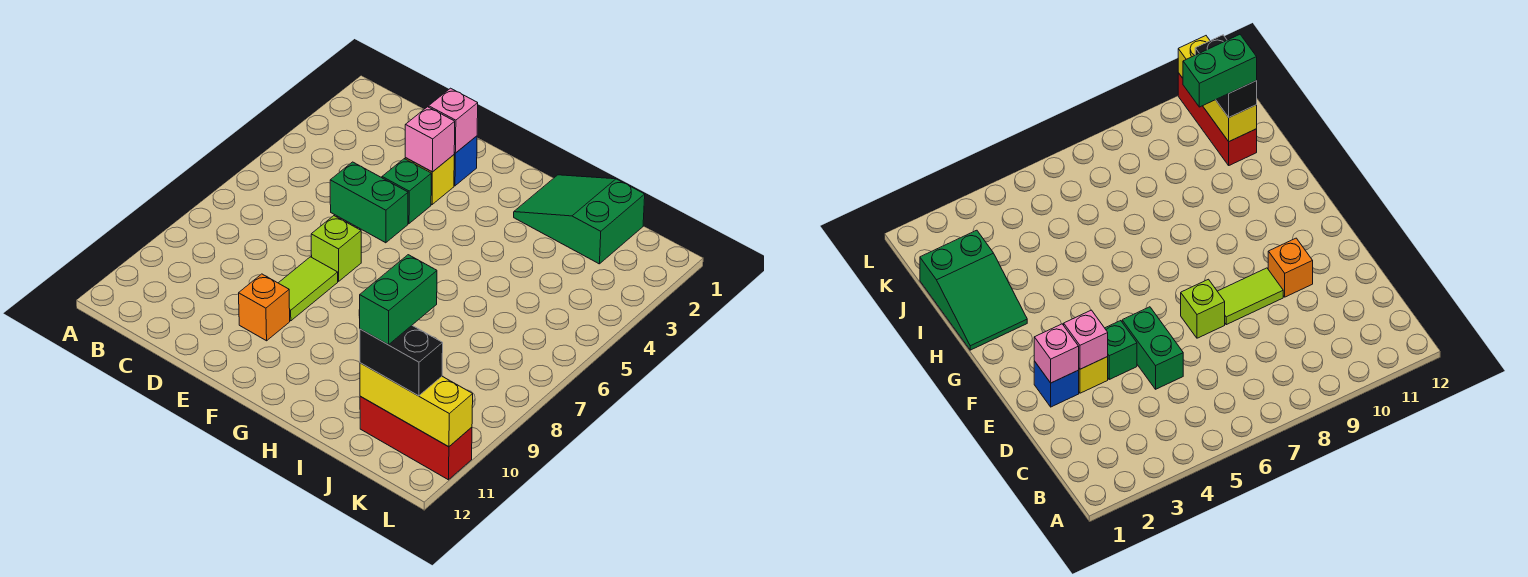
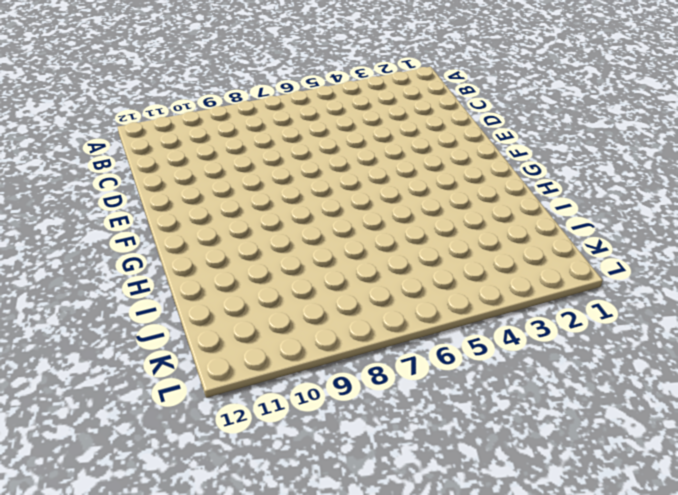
none -> green brick D5:E5 level 1
none -> blue brick E2 level 1
none -> yellow brick E3 level 1

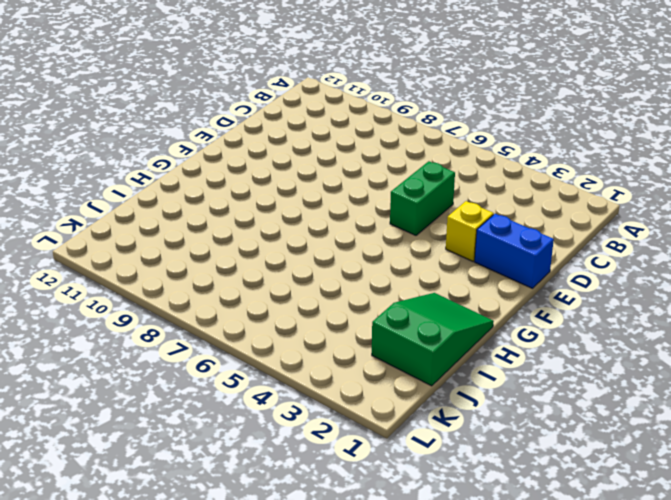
blue brick E1:E2 level 1 -> blue brick E2 level 1
none -> green brick E4 level 1
none -> lime brick E7 level 1
none -> lime tile E8:E9 level 1

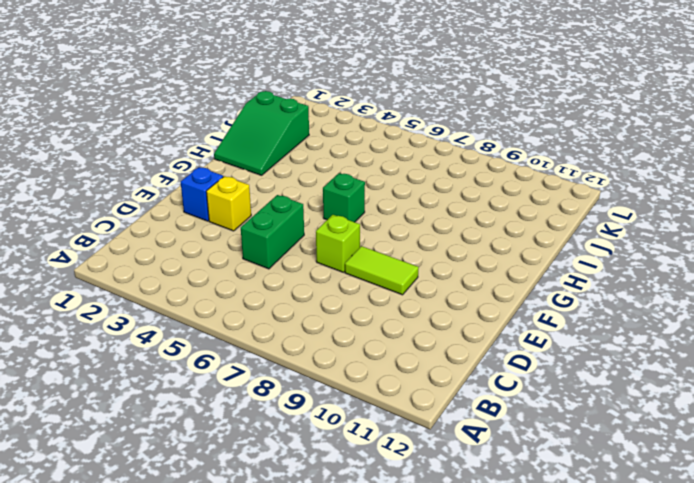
green brick G6 level 1 -> green brick E4 level 1
none -> orange brick E10 level 1
none -> red brick J11:L11 level 1
none -> pink brick E2 level 2

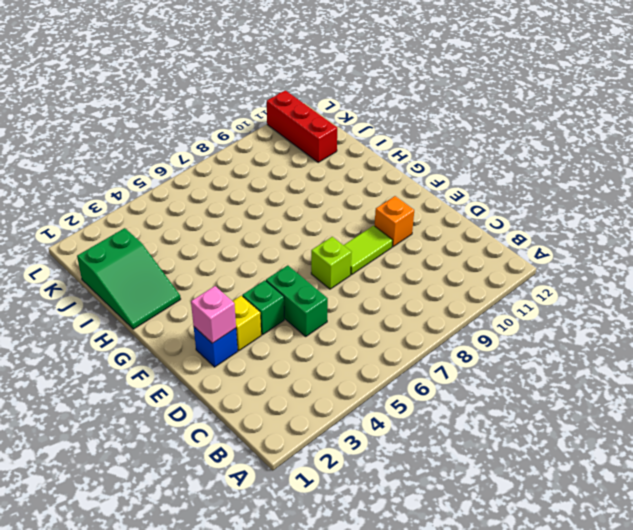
none -> pink brick E3 level 2
none -> yellow brick J11:L11 level 2
none -> black brick J11:K11 level 3

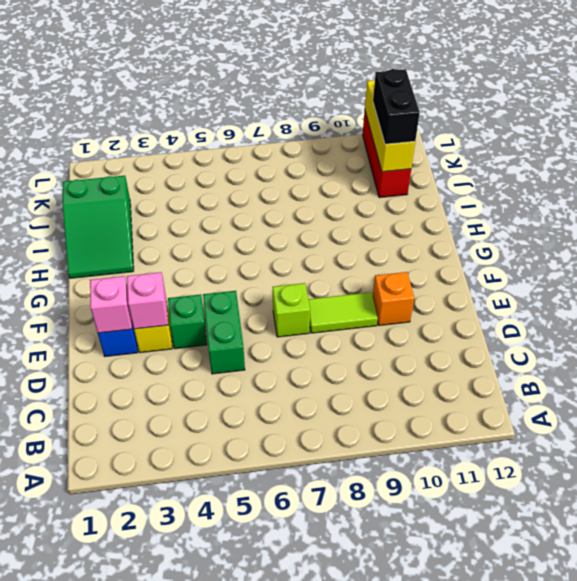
none -> green brick J10:J11 level 4

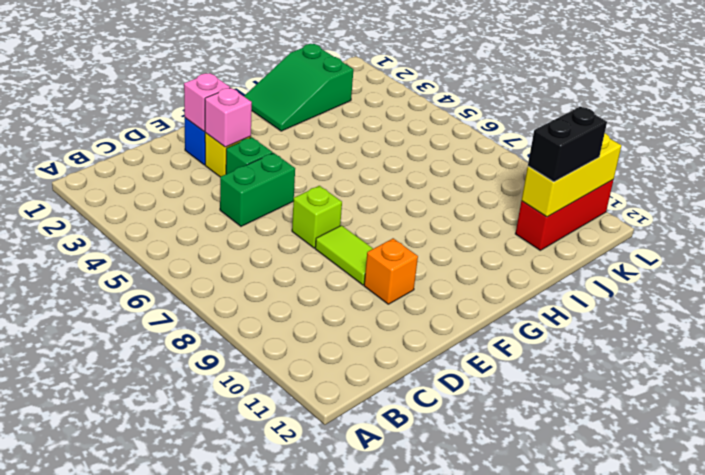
none -> green brick J10:J11 level 4

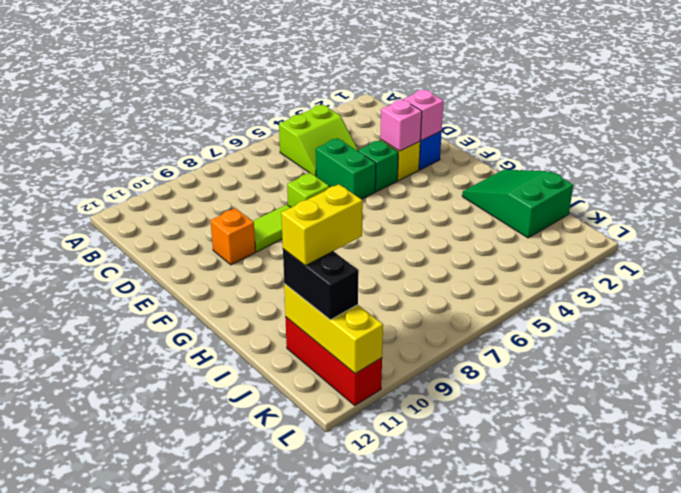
lime slope B4:C5 level 1 top B -> none
yellow brick J10:J11 level 4 -> green brick J10:J11 level 4

